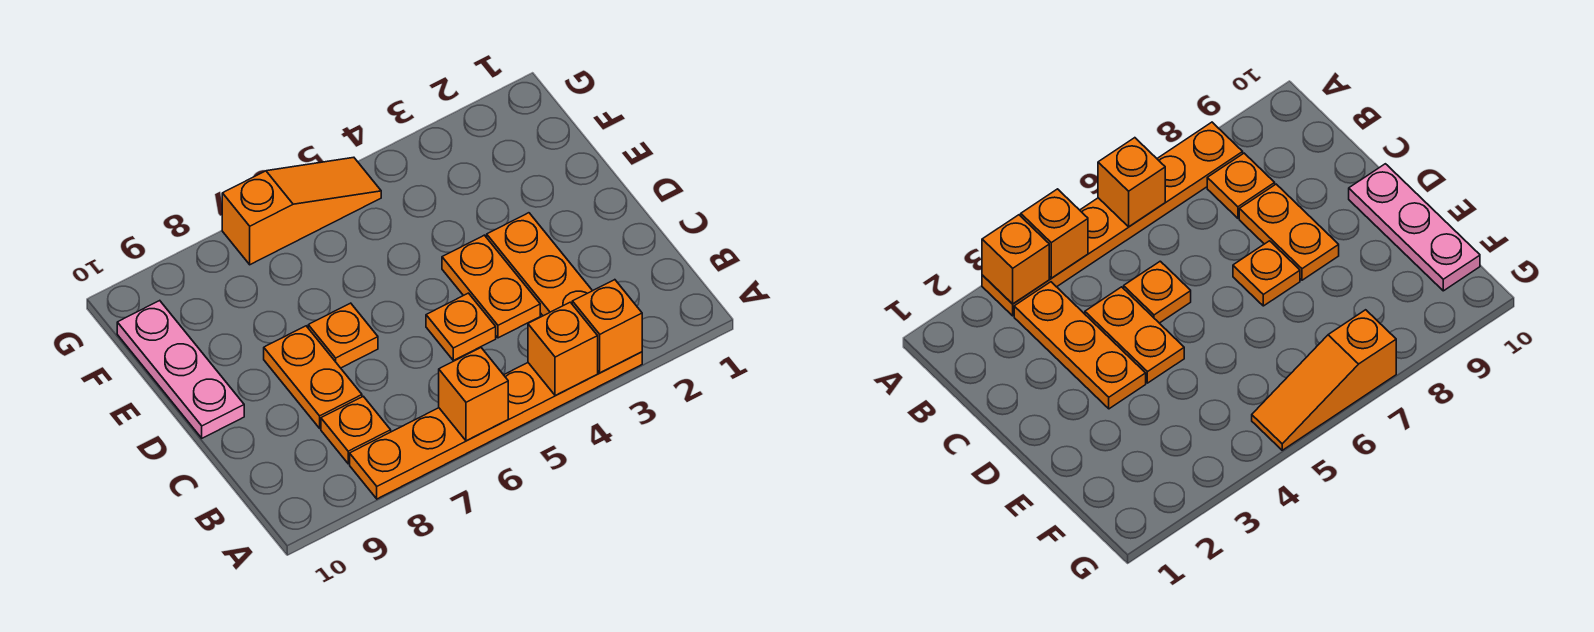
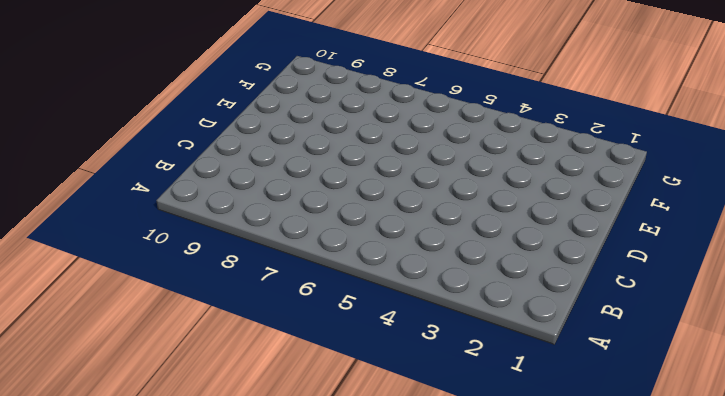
none -> orange plate A3:A8 level 1
none -> orange plate B3:D3 level 1
none -> orange plate B8 level 1

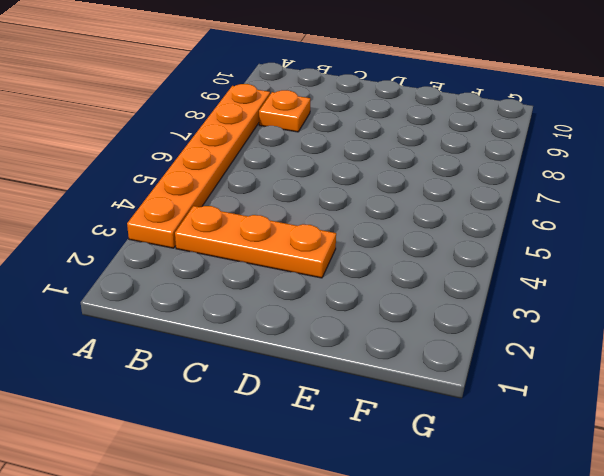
none -> orange plate C4:D4 level 1
none -> orange plate C5 level 1
none -> orange plate C8:D8 level 1

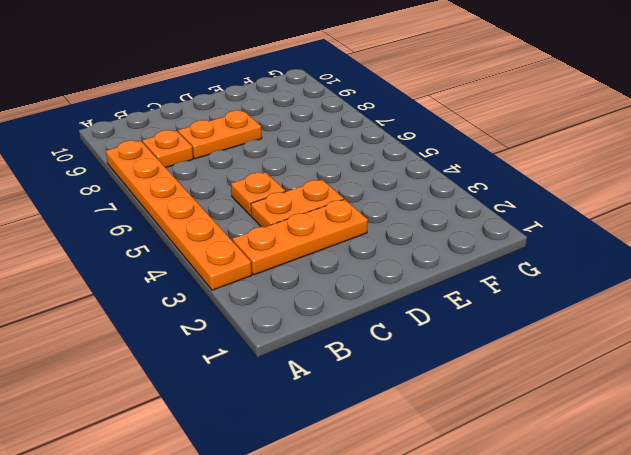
none -> orange plate D7 level 1
none -> pink plate D10:F10 level 1
none -> orange slope G5:G7 level 1 top 7

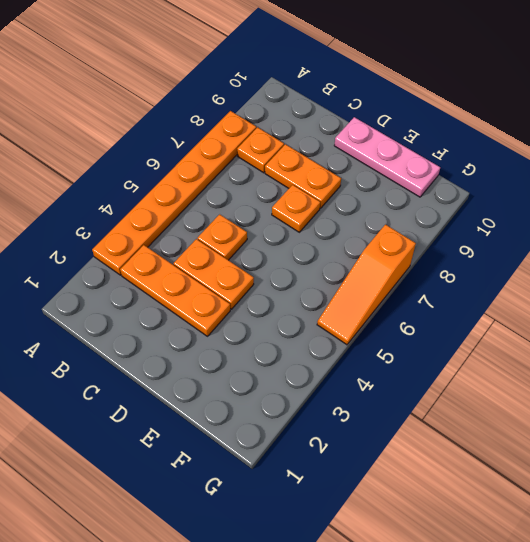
none -> orange brick A3 level 2
none -> orange brick A4 level 2
none -> orange brick A6 level 2

